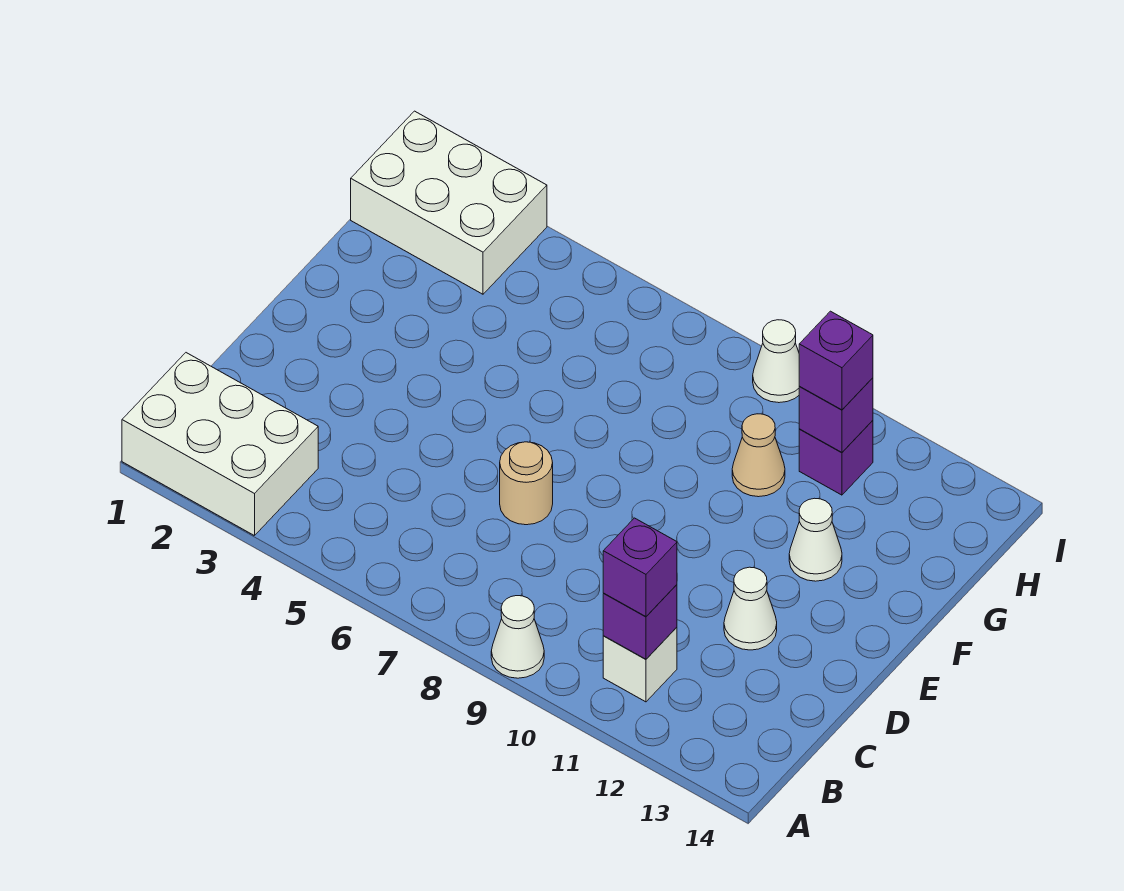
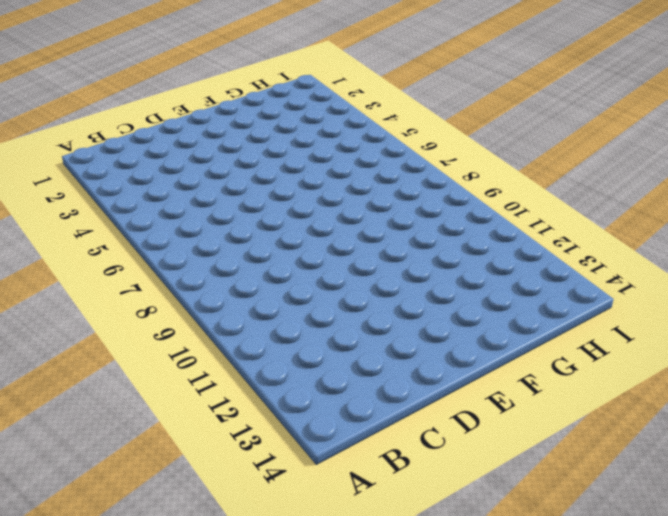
none -> white brick A1:B3 level 1
none -> white cone A9 level 1
none -> white brick B11 level 1

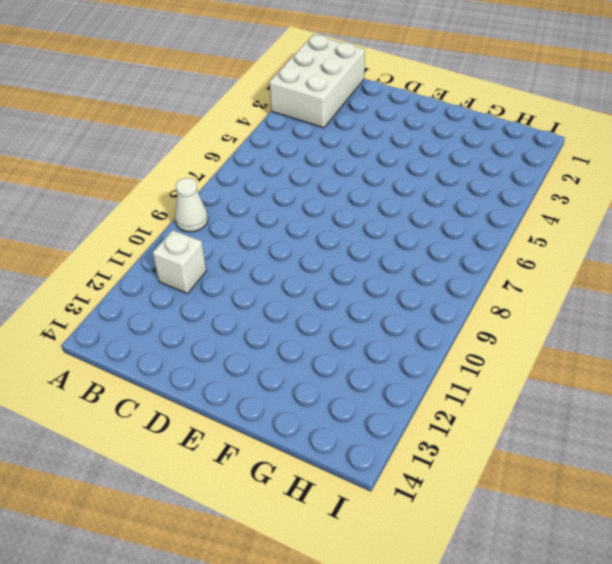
none -> tan round brick D7 level 1
none -> white cone D12 level 1
none -> white cone F12 level 1

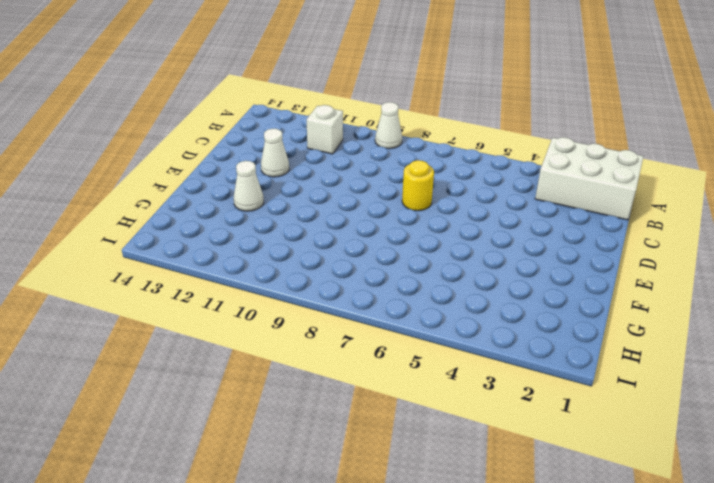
yellow round brick D7 level 1 -> tan round brick D7 level 1
none -> tan cone G10 level 1
none -> white brick H1:I3 level 1
none -> purple brick H11 level 1

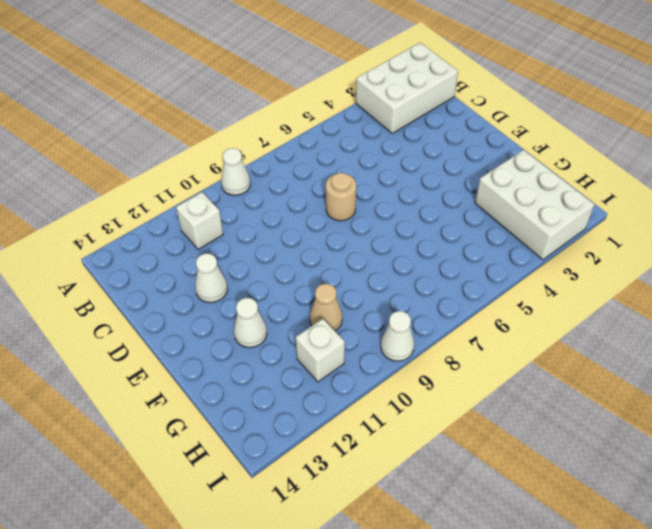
white brick G2:I3 level 1 -> white brick H1:I3 level 1
white brick H11 level 1 -> purple brick H11 level 1
none -> purple brick B11 level 2
none -> purple brick H11 level 2
none -> purple brick B11 level 3

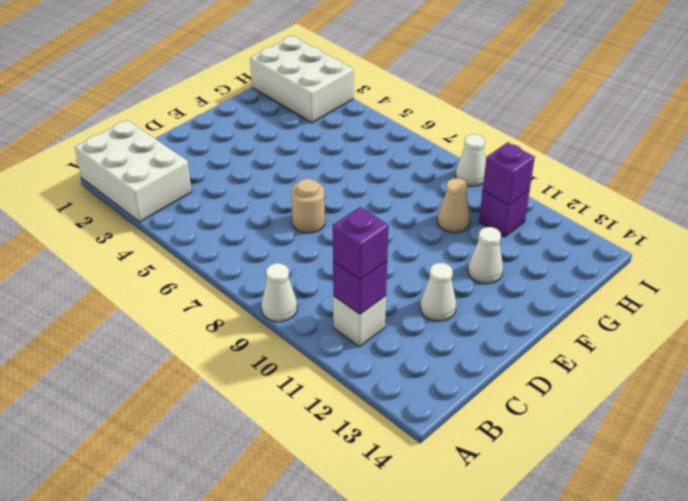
none -> purple brick H11 level 3

